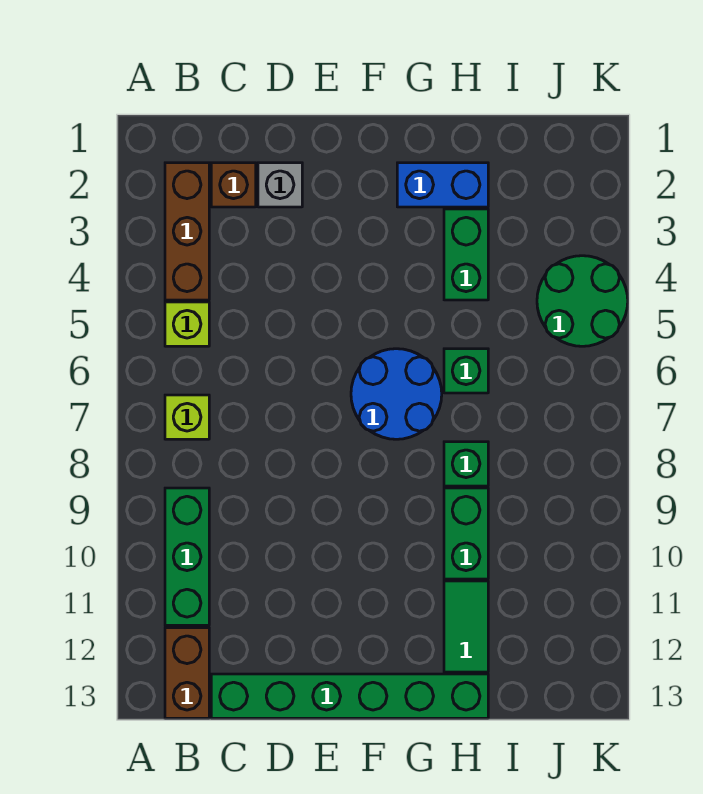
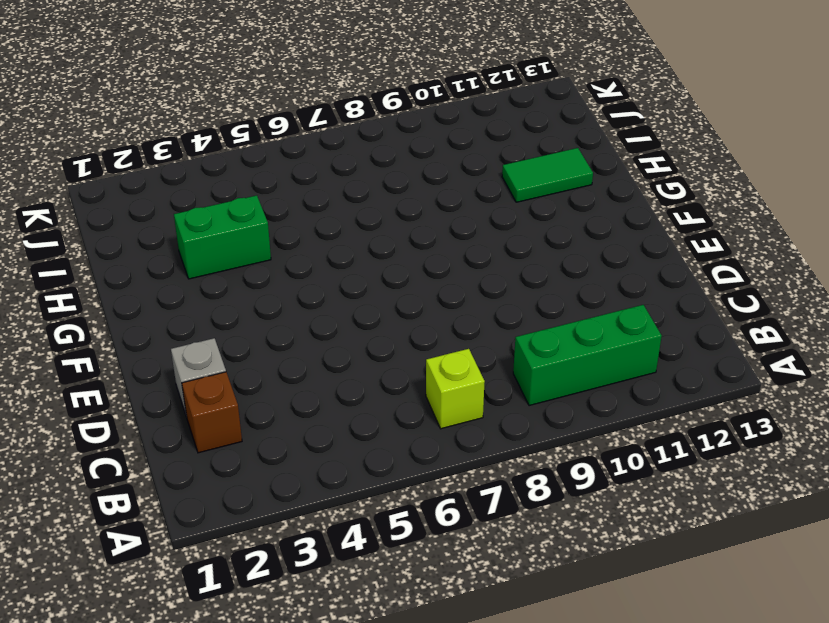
none -> brown brick B2:B4 level 1
none -> lime brick B5 level 1
none -> brown brick B12:B13 level 1

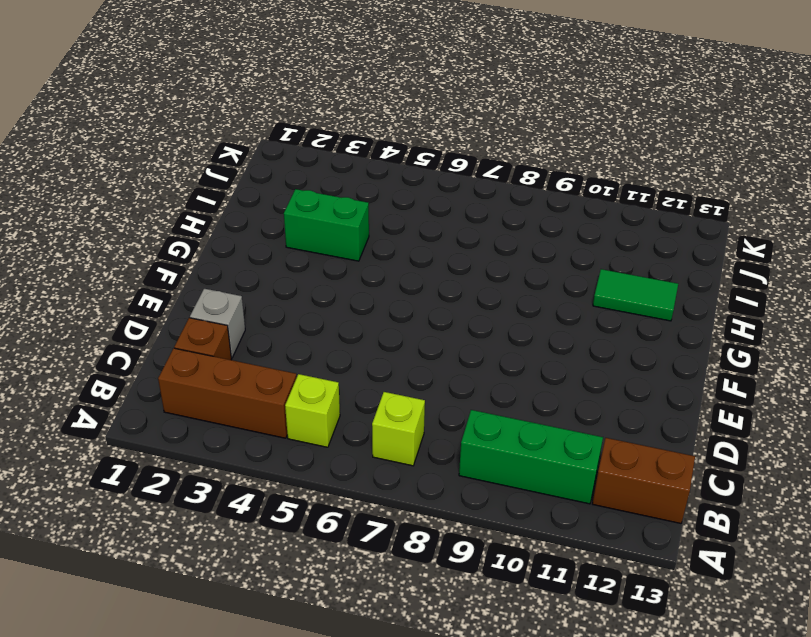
none -> green brick C13:H13 level 1
none -> blue round brick F6:G7 level 1
none -> blue brick G2:H2 level 1

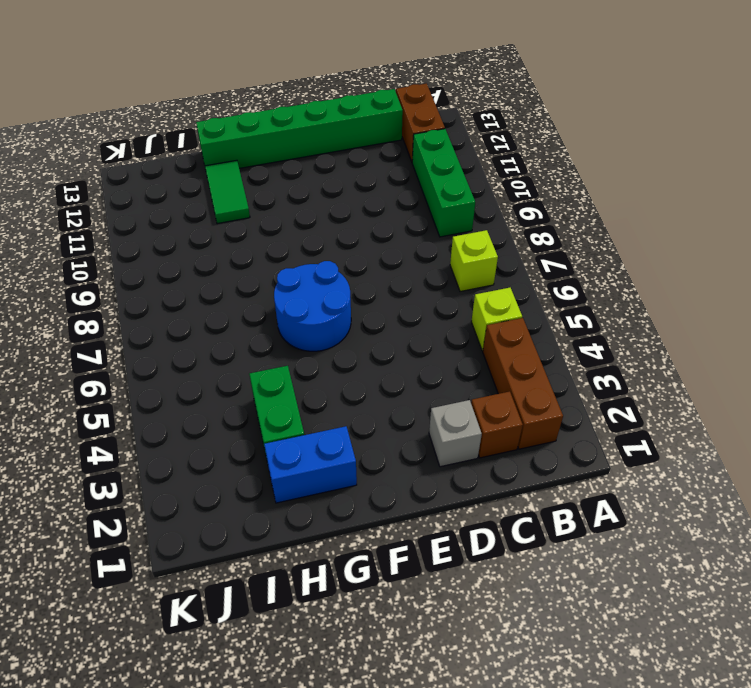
none -> green brick H6 level 1
none -> green brick H8 level 1
none -> green brick H9:H10 level 1

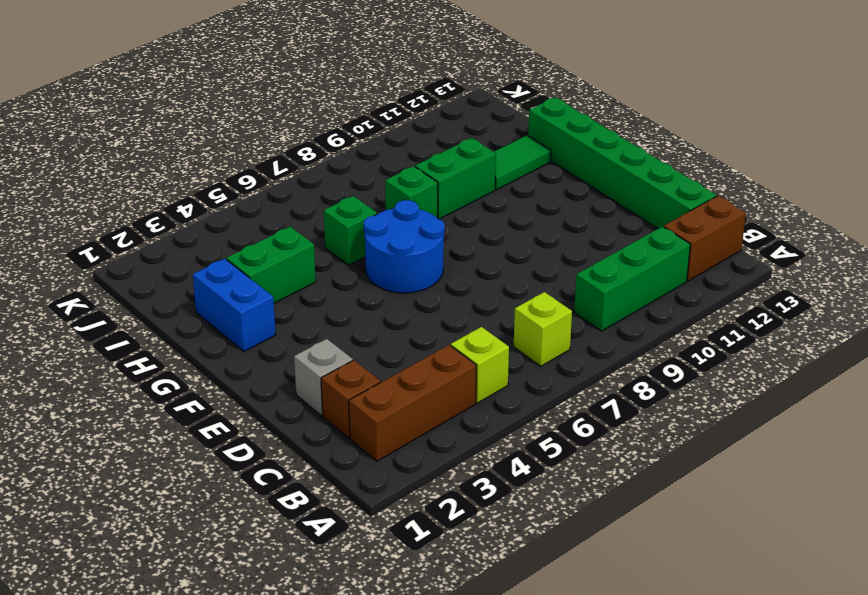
none -> green round brick J4:K5 level 1

